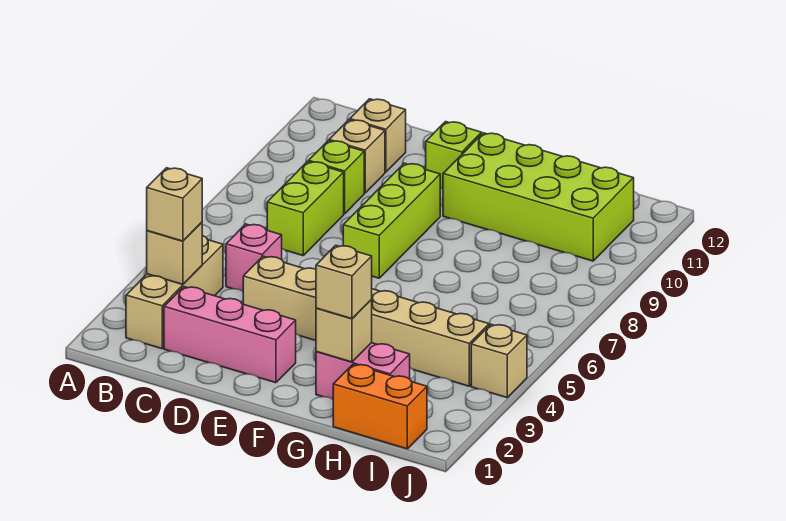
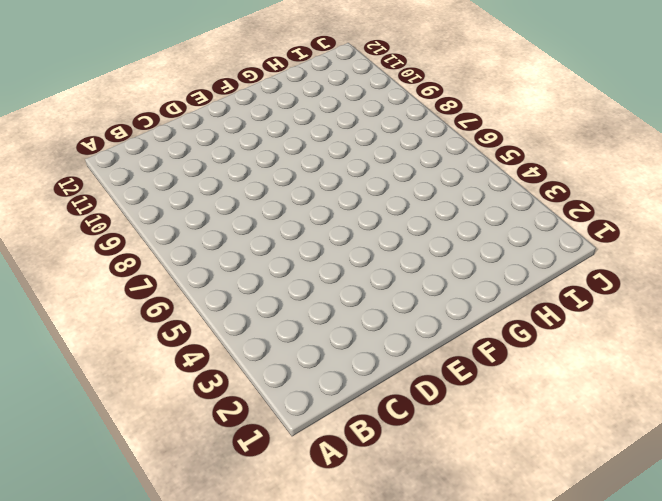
none -> tan brick B2:B4 level 1
none -> pink brick C2:E2 level 1
none -> pink brick C5 level 1

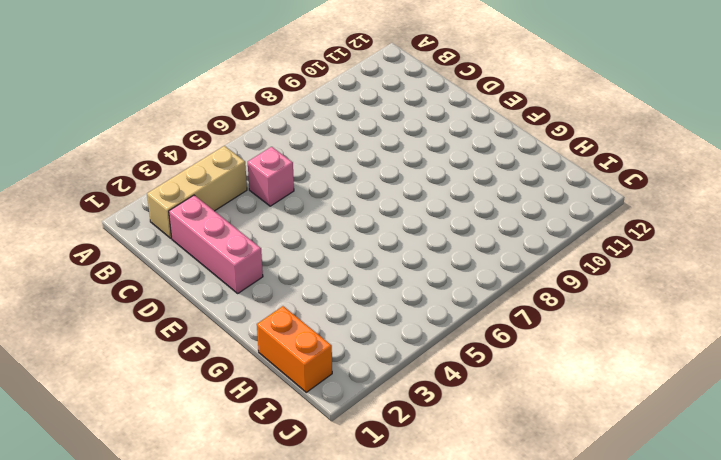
none -> lime brick C7:C8 level 1
none -> lime brick C9 level 1
none -> tan brick C10 level 1

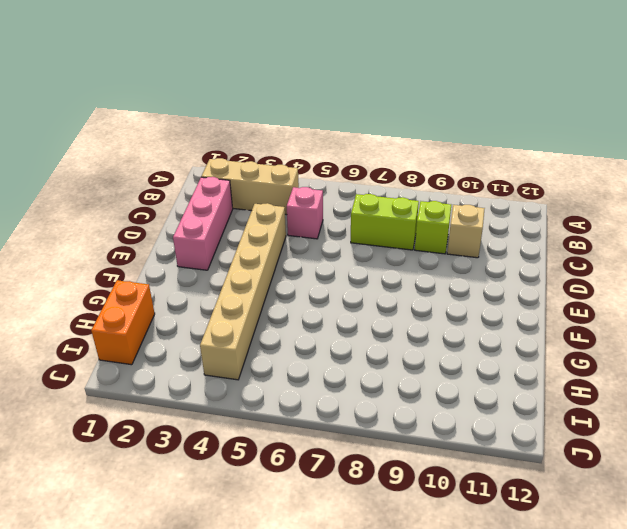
none -> tan brick C11 level 1
none -> lime brick E7:E9 level 1
none -> lime brick E11 level 1

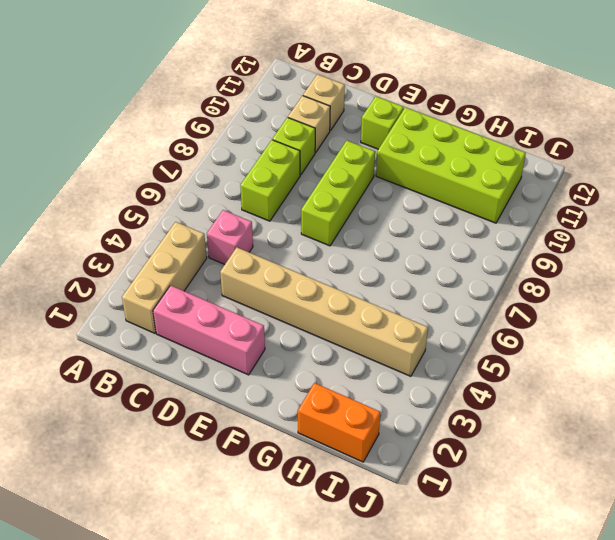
none -> pink brick G2:H2 level 1
none -> tan brick J4 level 1
none -> tan brick B3 level 2

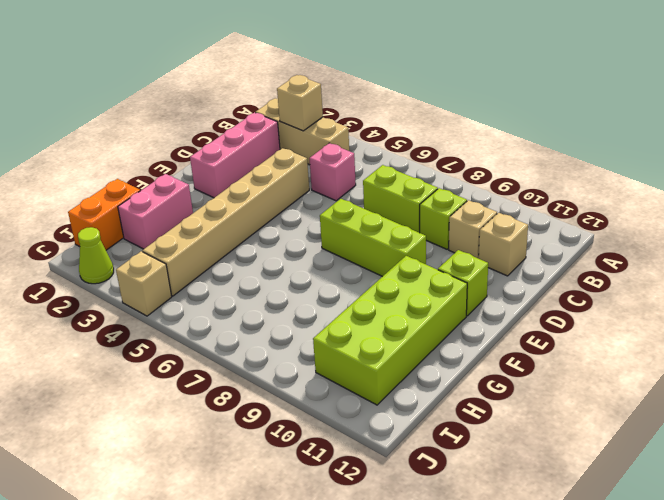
lime cone J2 level 1 -> none
none -> tan brick G2 level 2
none -> tan brick B3 level 3
none -> tan brick G2 level 3

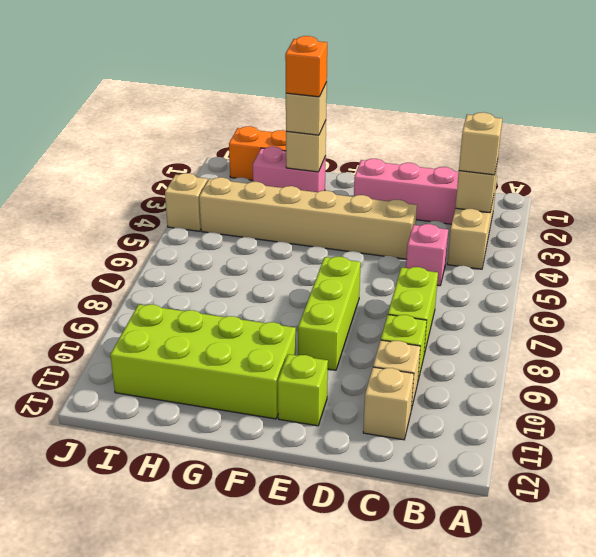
orange brick G2 level 4 -> none

